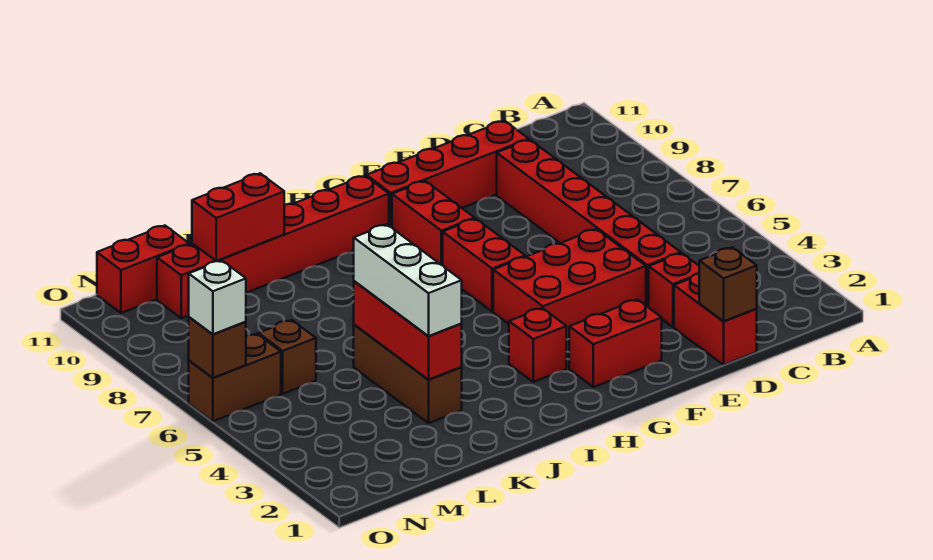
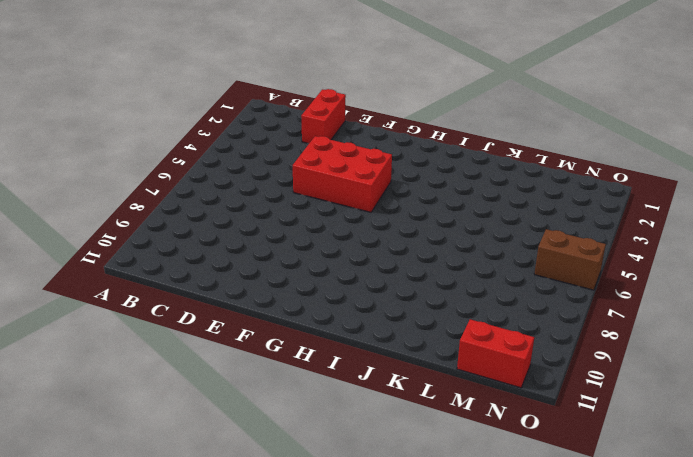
none -> red brick D3 level 1
none -> red brick D4:D9 level 1
none -> red brick D10:G10 level 1

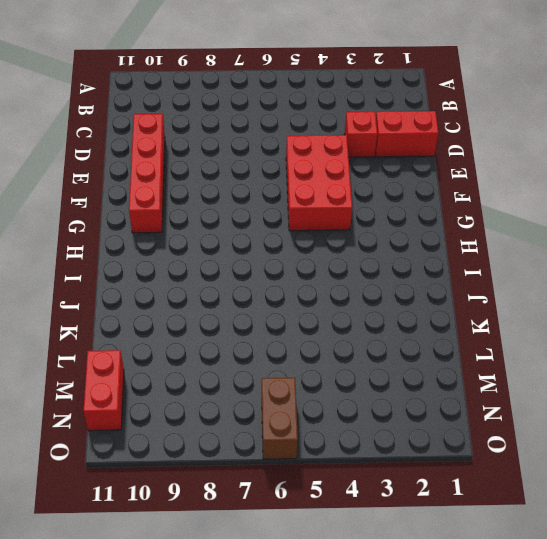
none -> red brick D4:D9 level 1
none -> red brick F2:G2 level 1
none -> red brick G6:G7 level 1

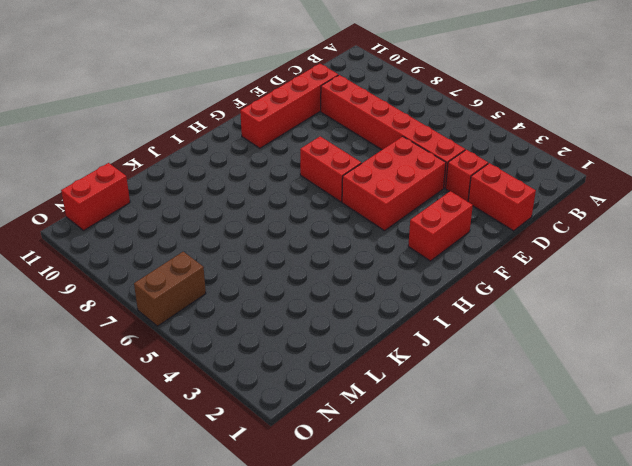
none -> red brick G8:G9 level 1
none -> red brick H3 level 1
none -> red brick H10:M10 level 1

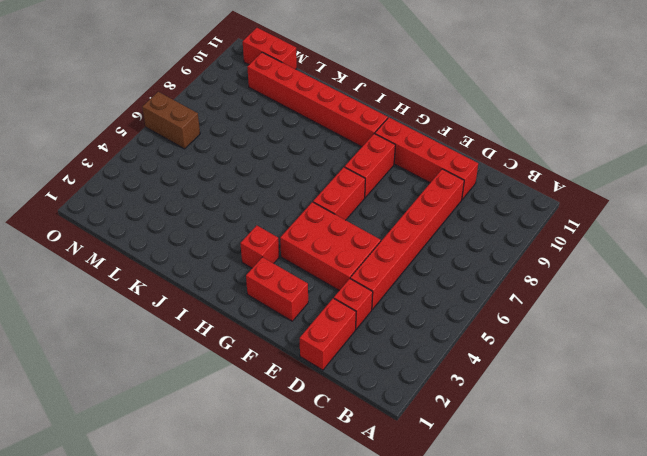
none -> brown brick K3:K5 level 1
none -> brown brick M6 level 1
none -> brown brick D1 level 2

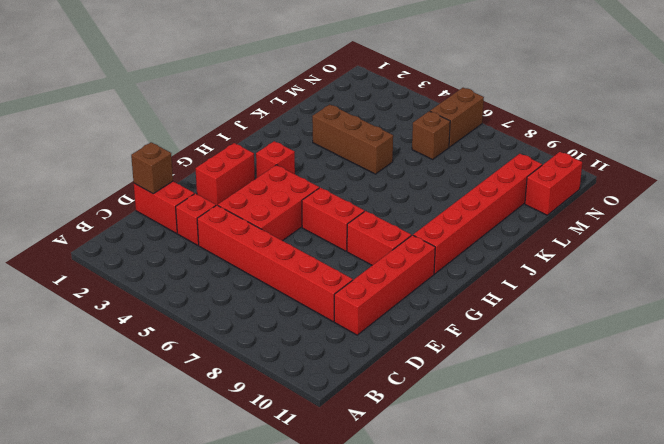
none -> red brick K3:K5 level 2
none -> red brick K10:L10 level 2
none -> brown brick O6 level 2

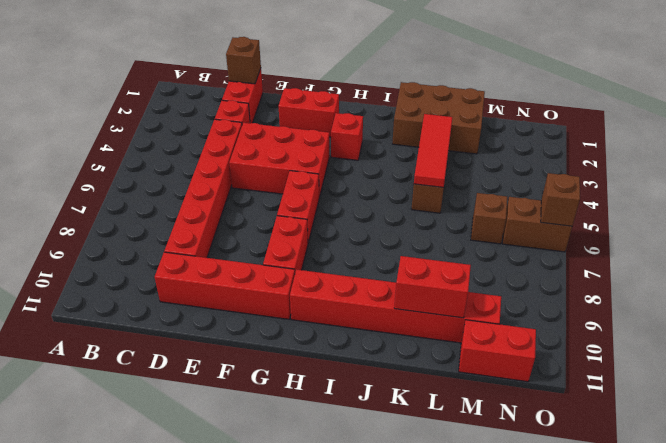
brown brick J1:L2 level 1 -> none
red tile K3:K5 level 2 -> red brick K3:K5 level 2
none -> white brick K3:K5 level 3
none -> white brick O6 level 3

